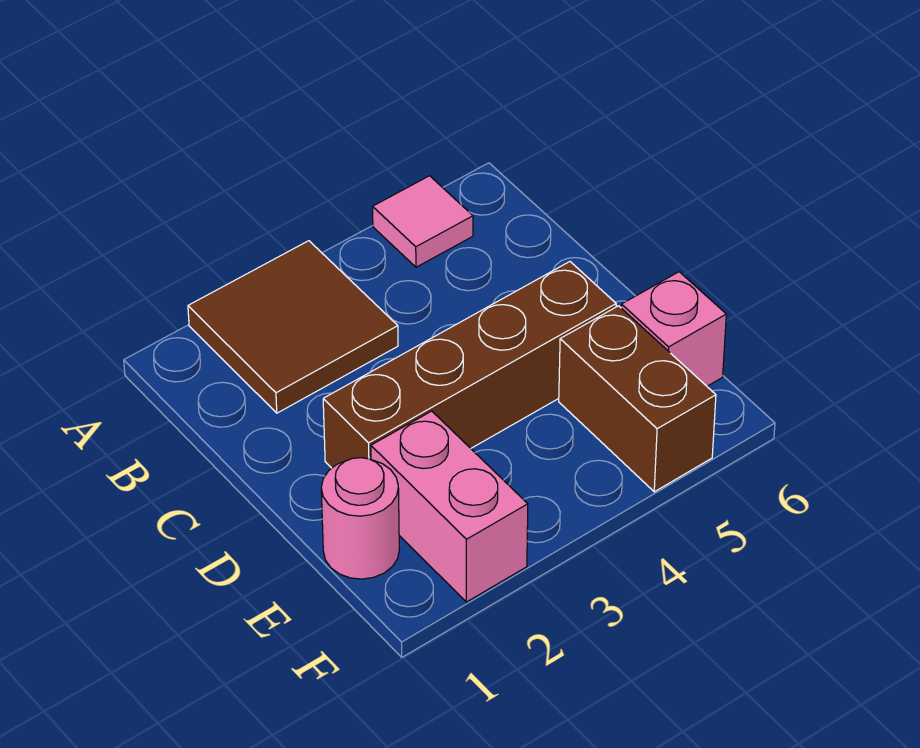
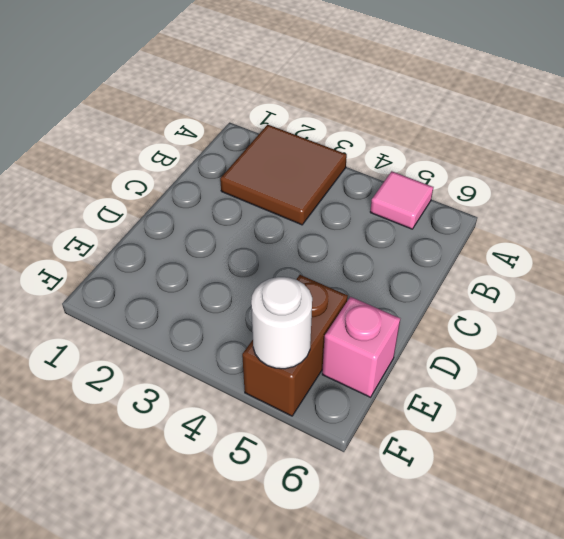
white round brick F5 level 2 -> none
none -> brown brick D2:D5 level 1
none -> pink round brick E1 level 1

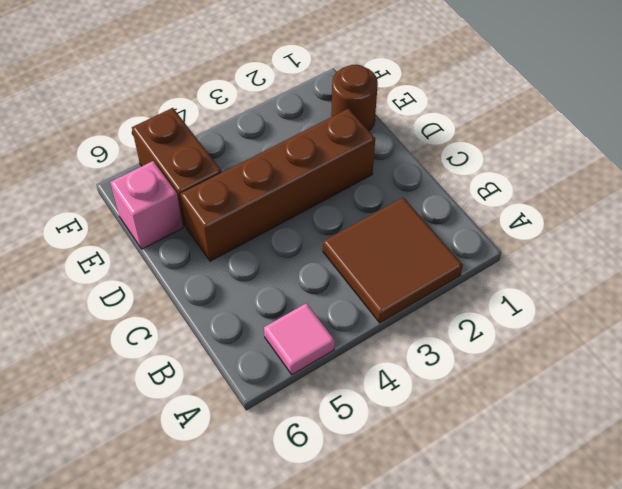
brown round brick E1 level 1 -> pink round brick E1 level 1
none -> pink brick E2:F2 level 1

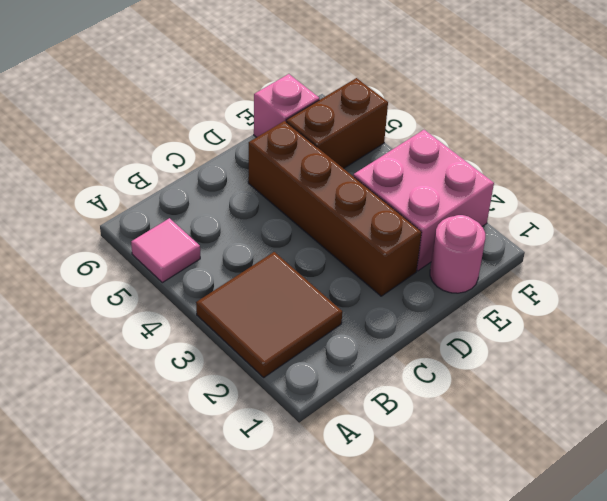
pink brick E2:F3 level 1 -> pink brick E2:F2 level 1

